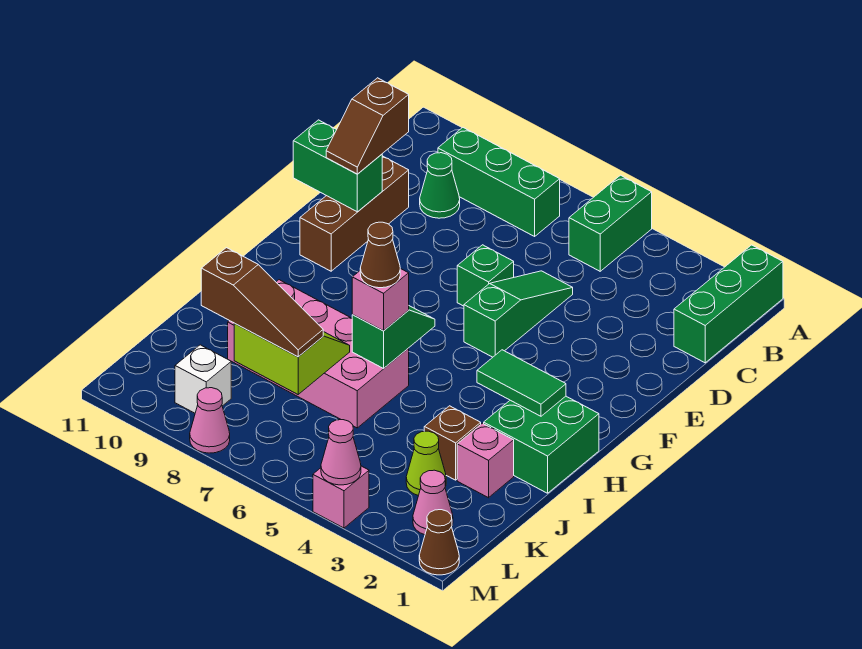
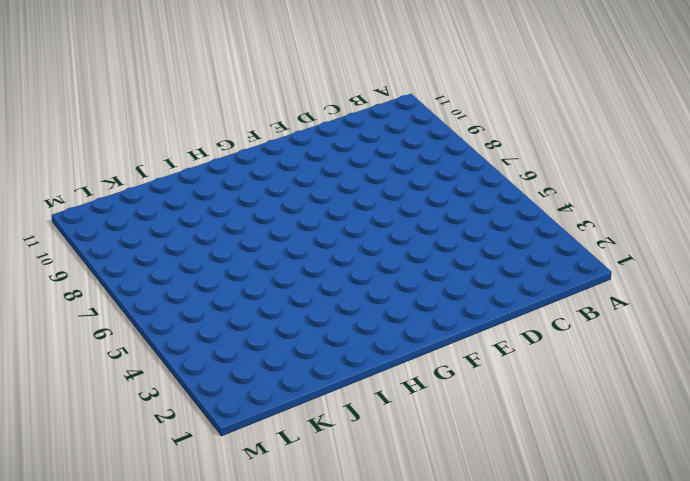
none -> green brick A1:C1 level 1
none -> green brick A5:B5 level 1
none -> green brick B7:B9 level 1

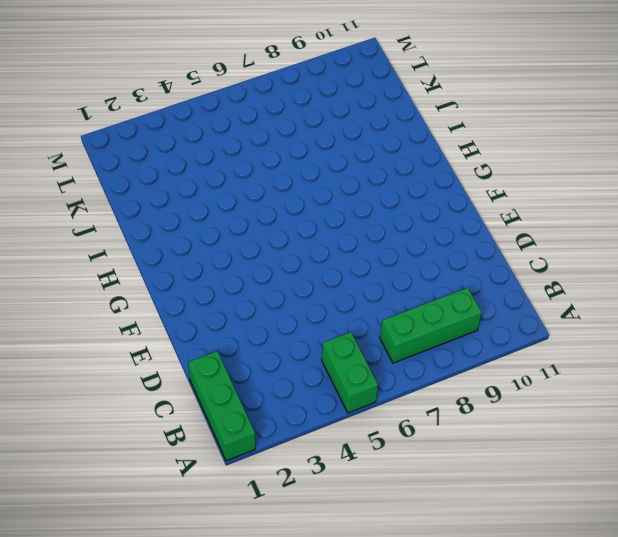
none -> green cone C9 level 1
none -> green slope D5:F5 level 1 top F
none -> brown brick D10:F10 level 1

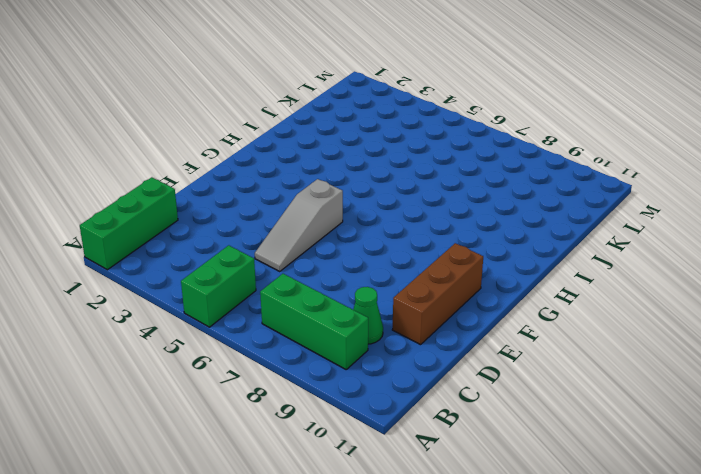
grey slope D5:F5 level 1 top F -> green slope D5:F5 level 1 top F
none -> green brick E6 level 1
none -> green brick H1:I2 level 1
none -> pink brick I6:J9 level 1

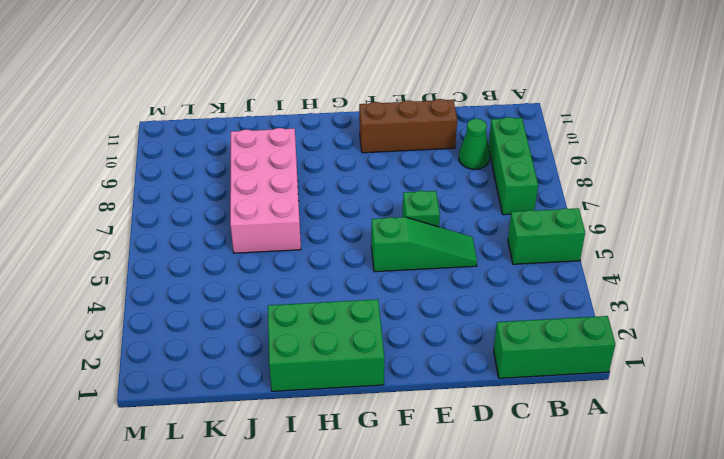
green brick G1:I2 level 1 -> green brick H1:I2 level 1
none -> pink brick J2 level 1
none -> brown brick J3 level 1
none -> lime cone K3 level 1

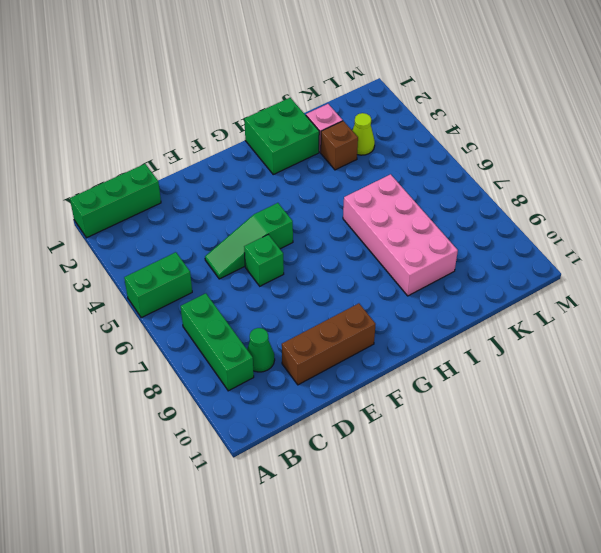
none -> pink cone L2 level 1
none -> white brick L9 level 1
none -> brown cone M1 level 1

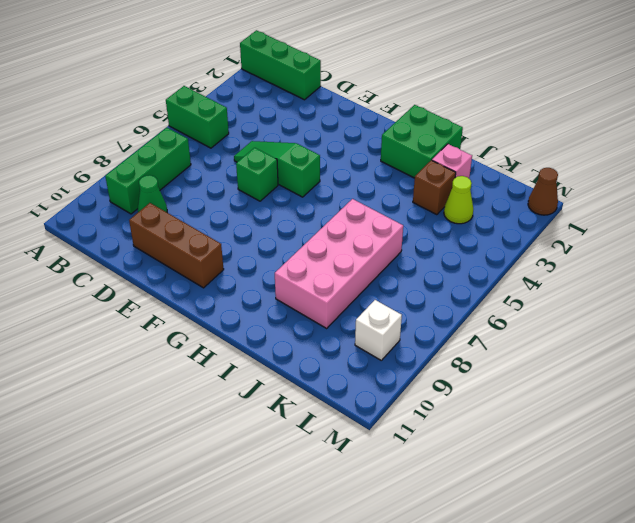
none -> pink cone L2 level 1
none -> pink brick M4 level 1
none -> pink cone M8 level 1

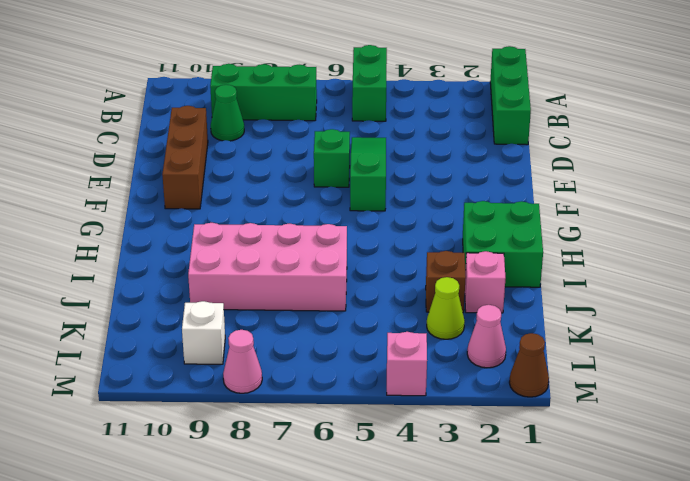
none -> green brick E10:E11 level 2
none -> green tile H2:H3 level 2
none -> green slope H6:I6 level 2 top I

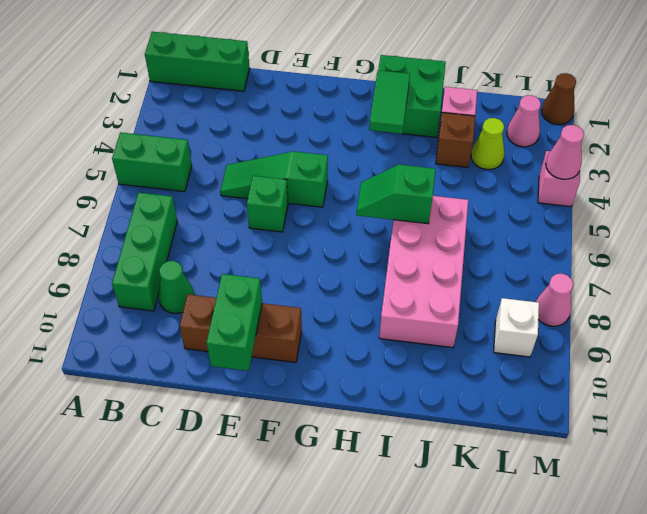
none -> lime slope J7:K8 level 2 top K
none -> brown slope D10:E10 level 3 top D
none -> pink brick I6 level 3

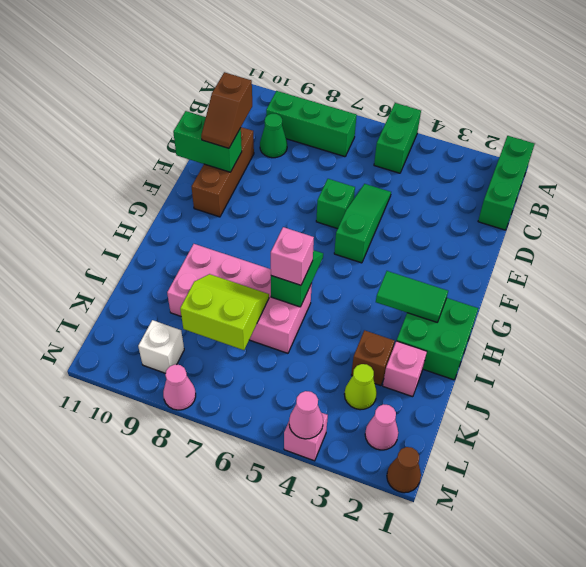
none -> brown slope K7:K9 level 3 top 9
none -> brown cone I6 level 4

